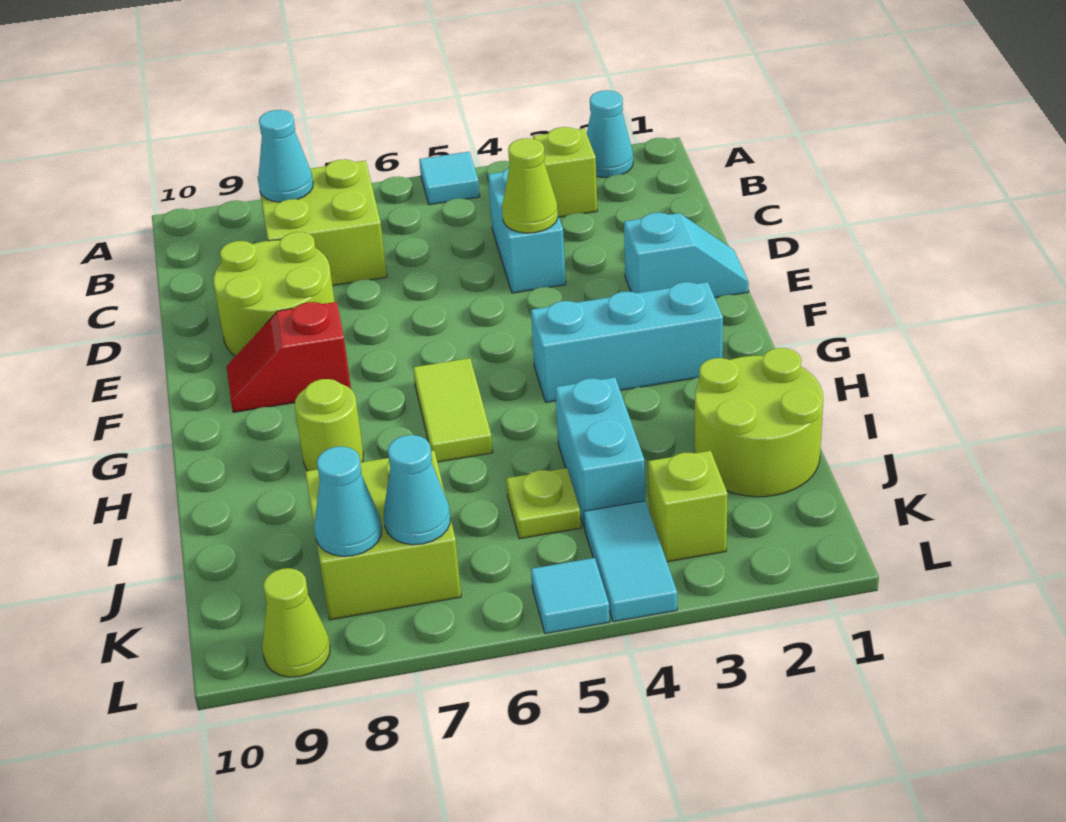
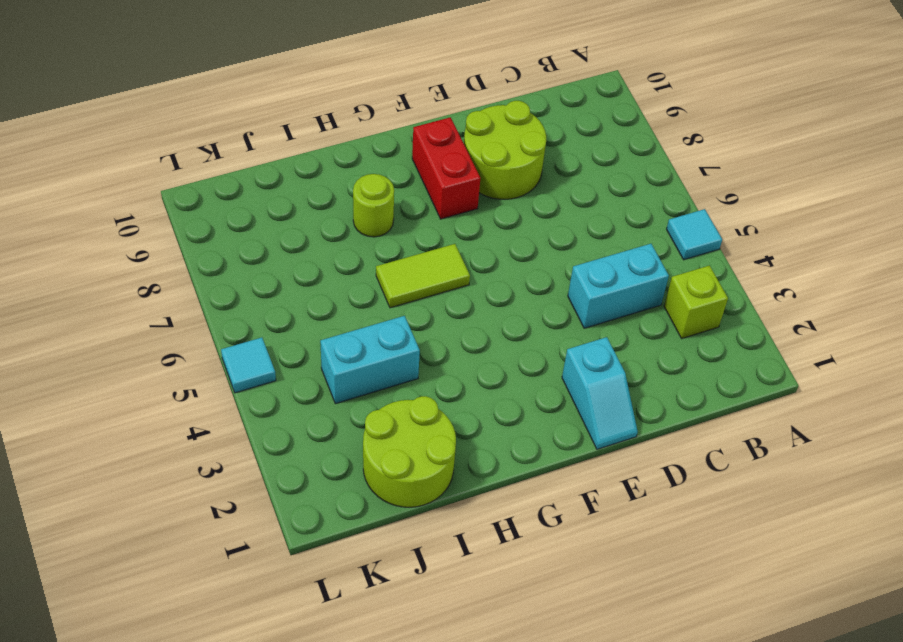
red brick F8:F9 level 1 -> red slope F8:F9 level 1 top 8
none -> cyan cone A2 level 1
none -> lime brick B7:C8 level 1
none -> cyan brick G2:G4 level 1

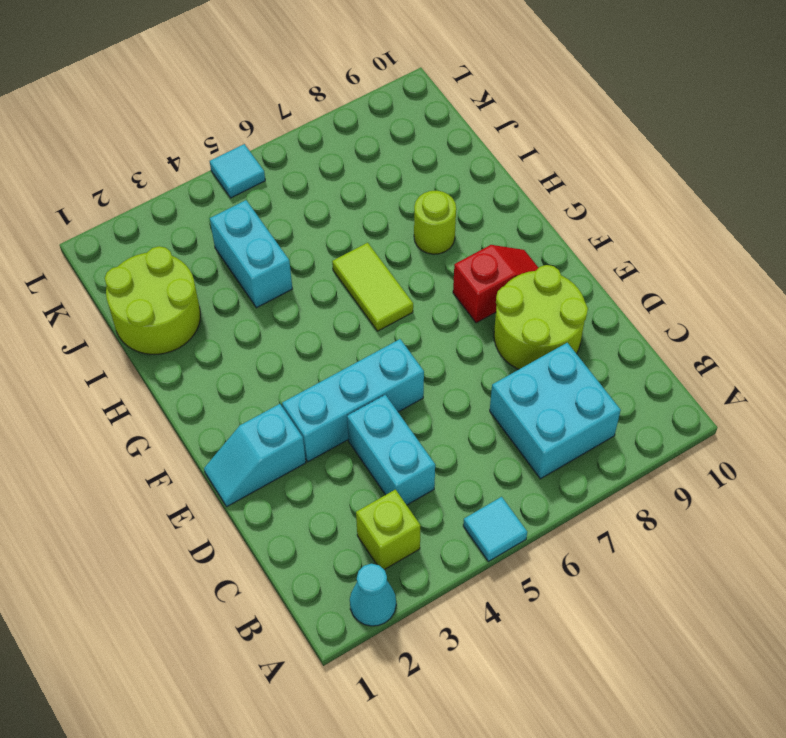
cyan brick B7:C8 level 1 -> lime brick B7:C8 level 1
cyan brick E3:E5 level 1 -> cyan brick G2:G4 level 1
none -> lime plate J5 level 1
none -> lime brick J7:K8 level 1
none -> lime brick K3 level 1

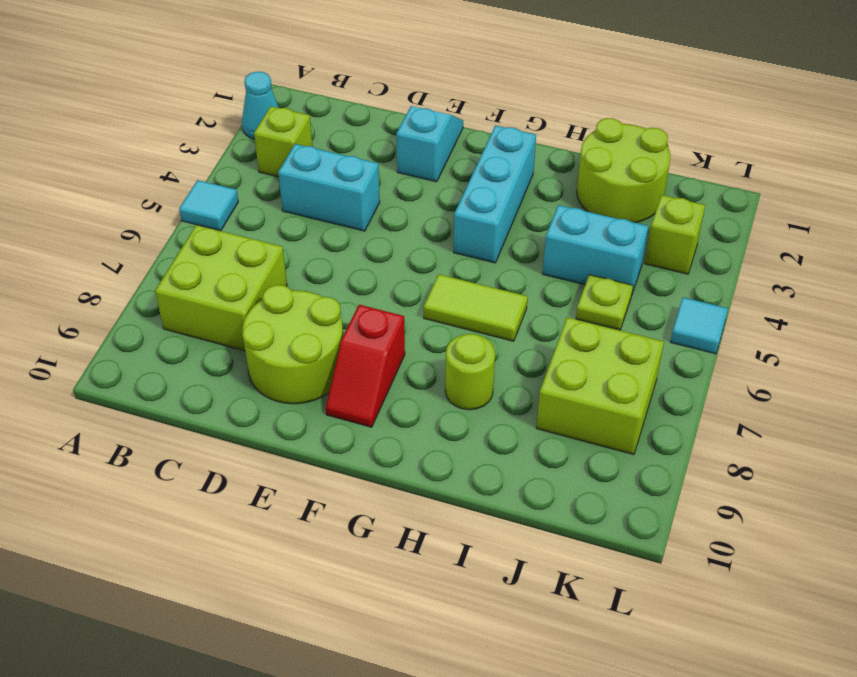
none -> cyan tile K4:L4 level 1
none -> lime cone L9 level 1
none -> cyan cone B8 level 2

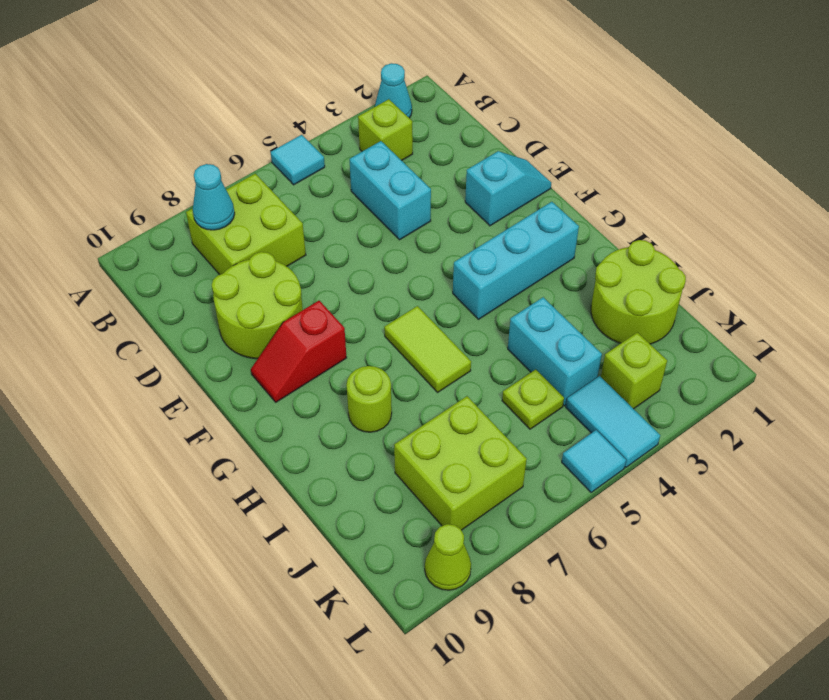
none -> lime cone D4 level 2
none -> cyan cone K7 level 2
none -> cyan cone K8 level 2

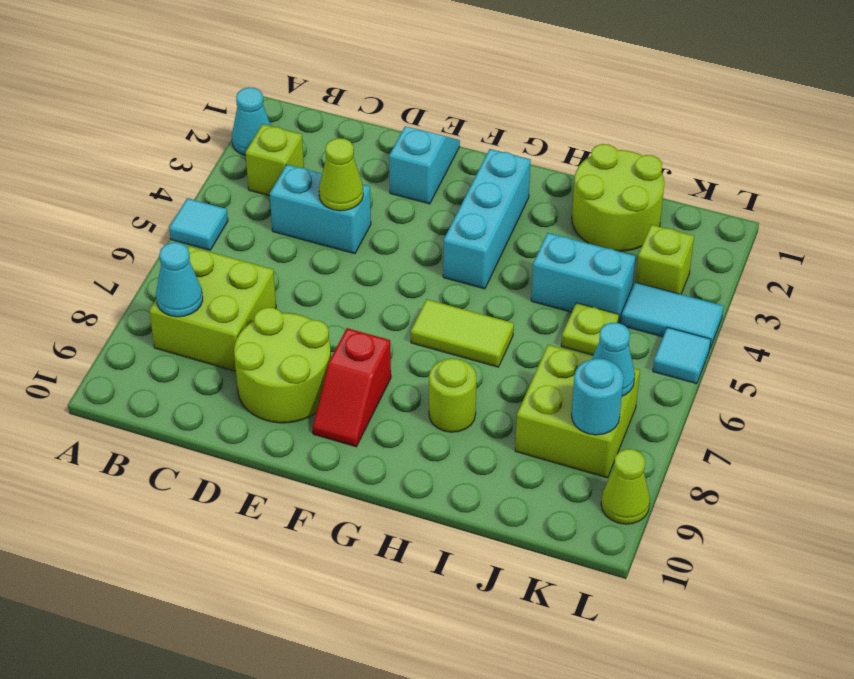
cyan round brick K8 level 2 -> cyan cone K8 level 2

